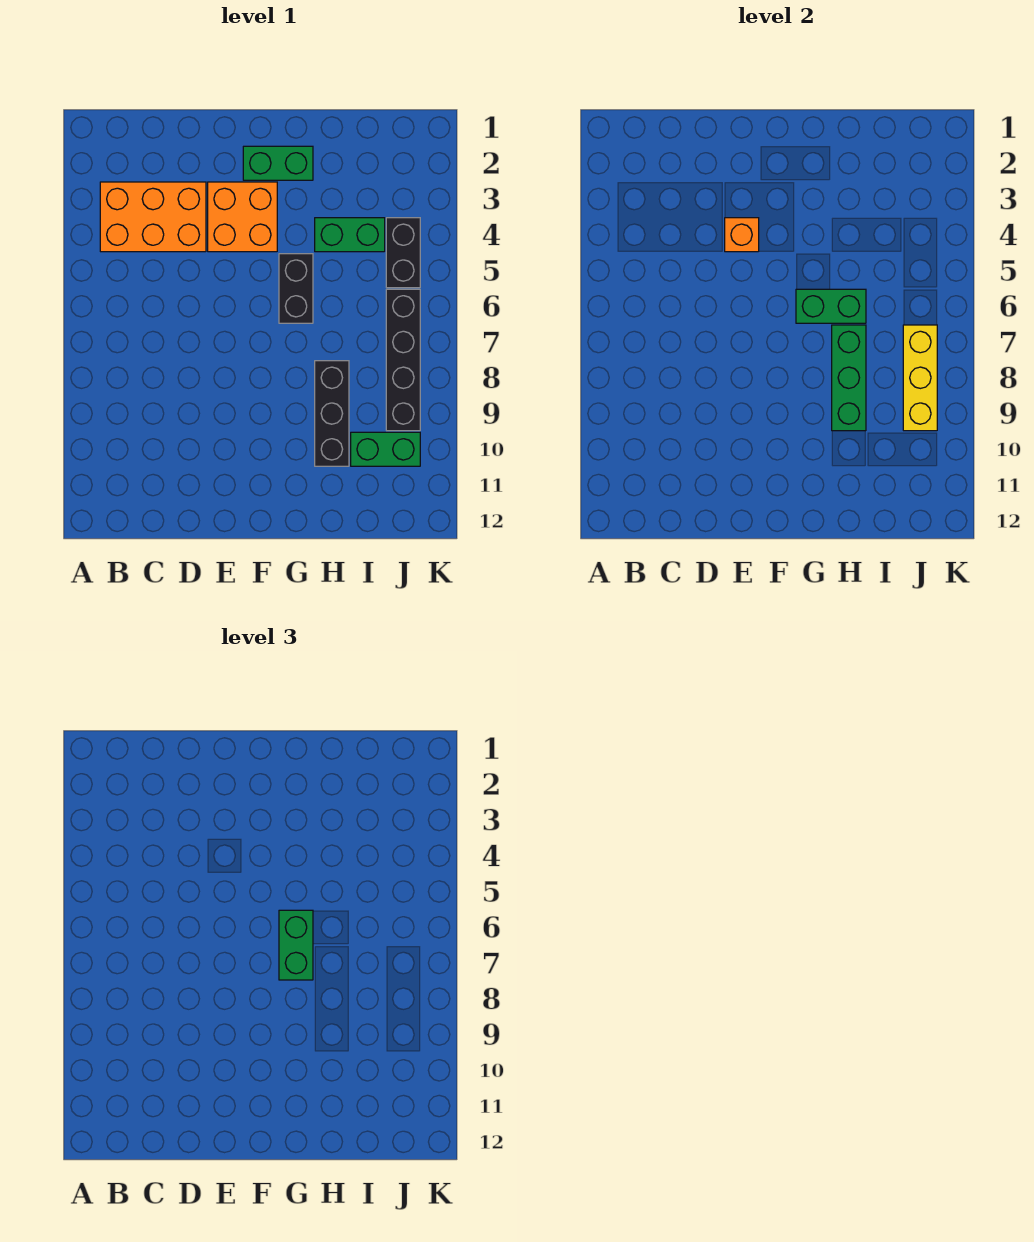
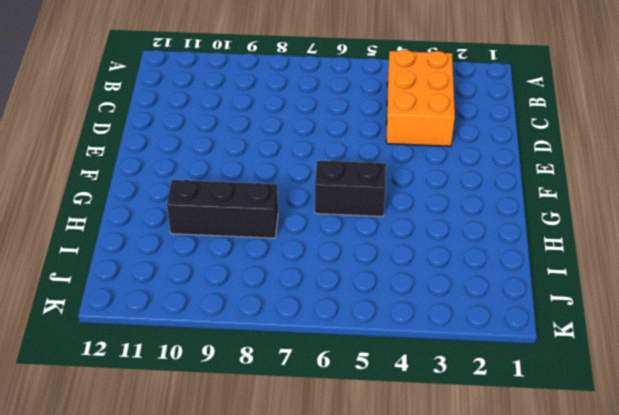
none -> orange brick E3:F4 level 1
none -> green brick F2:G2 level 1
none -> green brick H4:I4 level 1

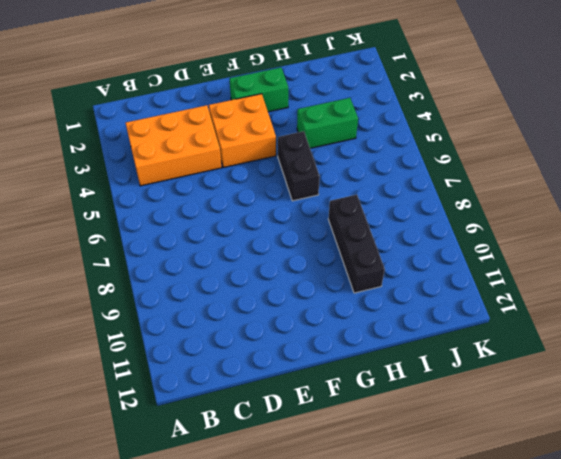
none -> green brick I10:J10 level 1
none -> black brick J4:J5 level 1
none -> black brick J6:J9 level 1

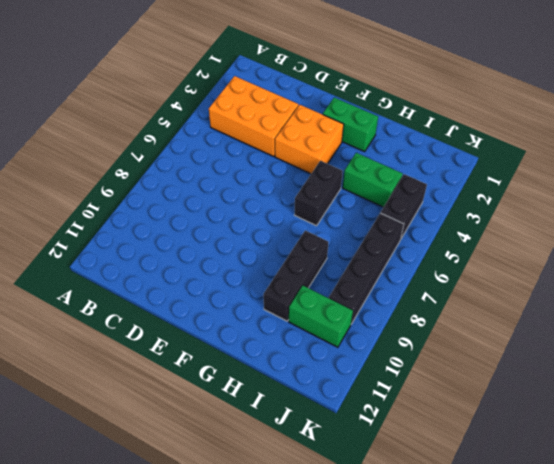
none -> orange brick E4 level 2
none -> green brick G6:H6 level 2
none -> green brick H7:H9 level 2

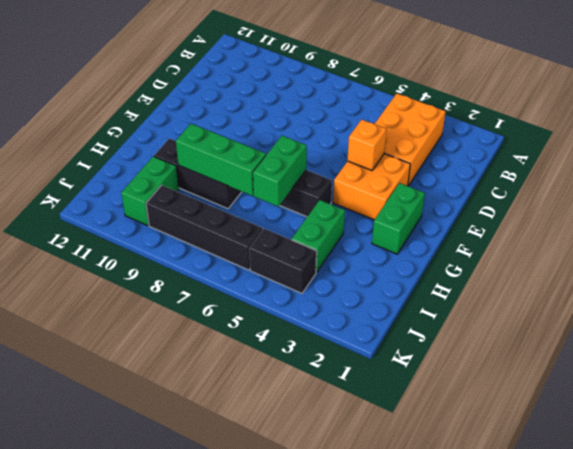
none -> yellow brick J7:J9 level 2
none -> green brick G6:G7 level 3

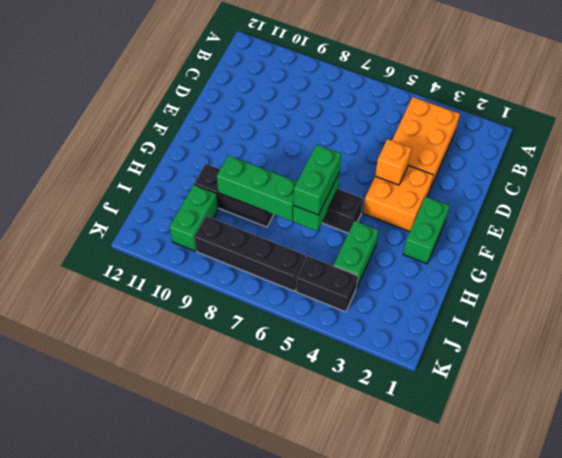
green brick G6:H6 level 3 -> green brick G6:G7 level 3
none -> yellow brick J7:J9 level 2

